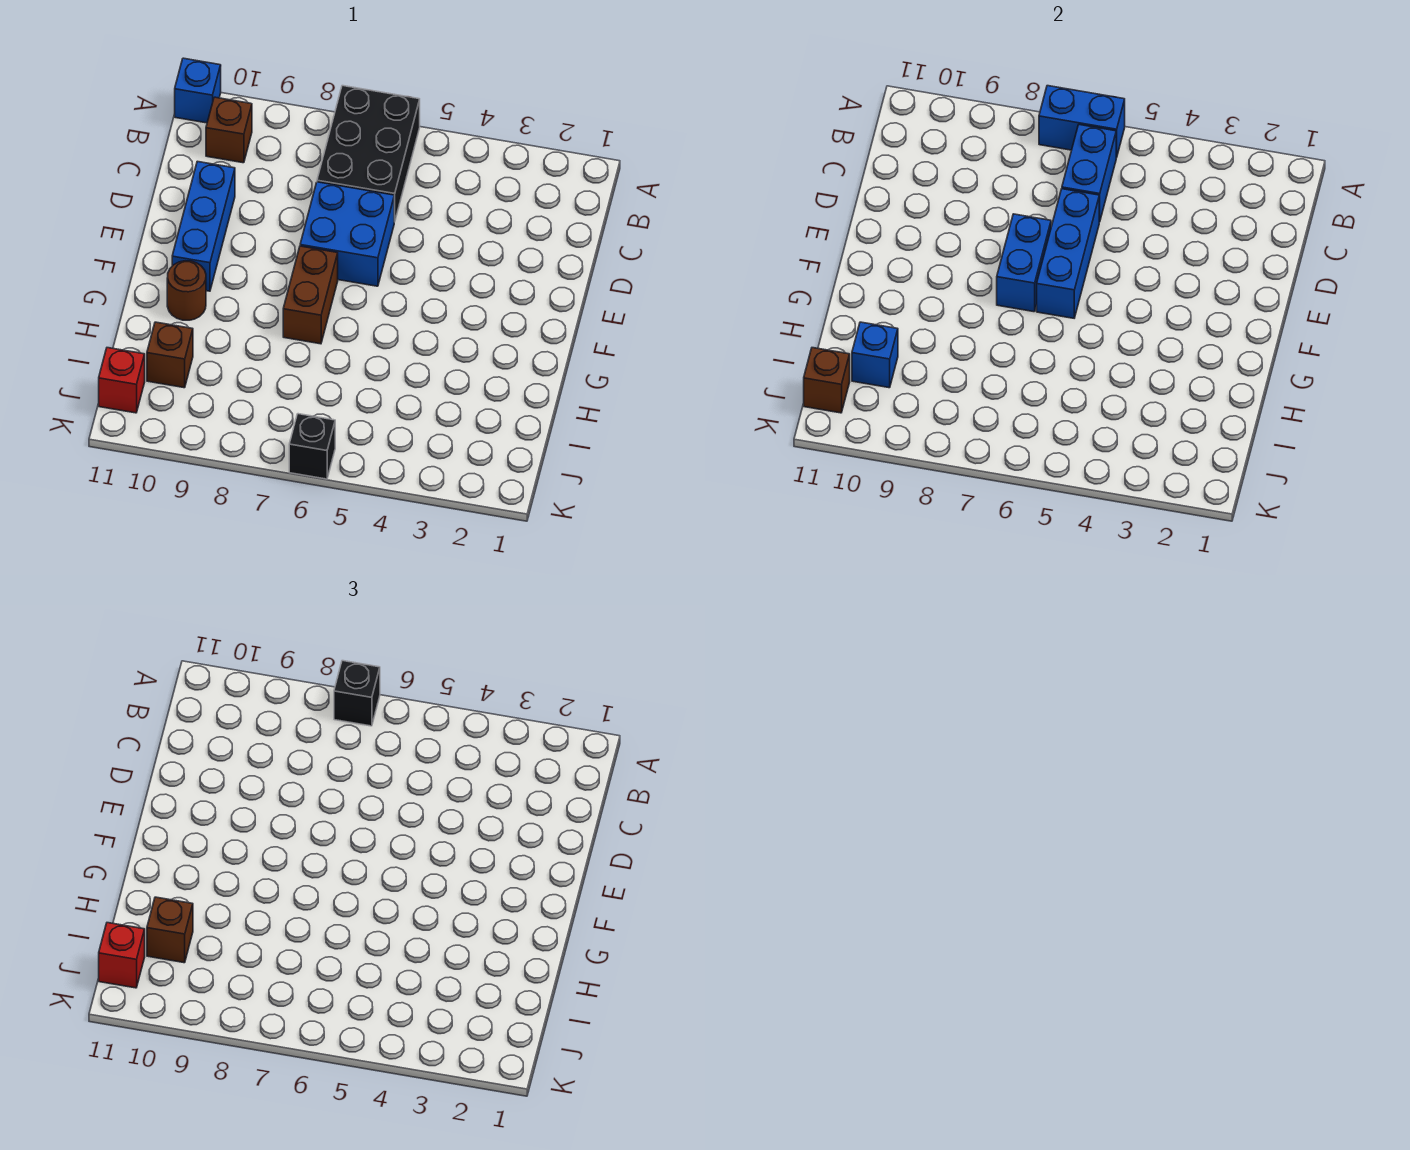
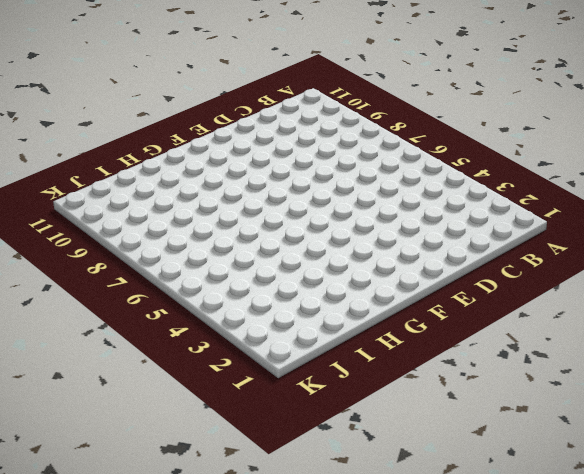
none -> black brick A6:C7 level 1
none -> blue brick A11 level 1
none -> brown brick B10 level 1

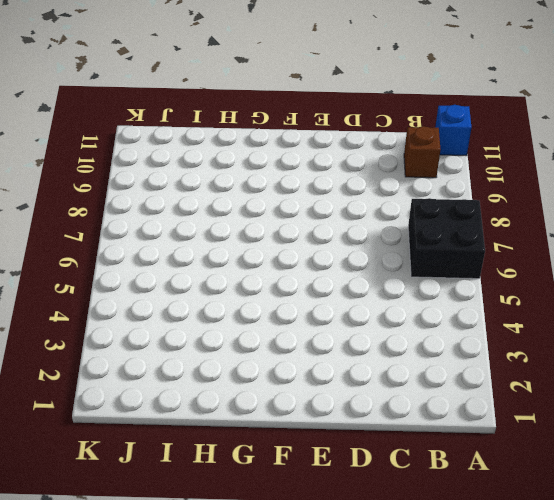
black brick A6:B7 level 1 -> black brick A6:C7 level 1
none -> blue brick D6:E7 level 1
none -> blue brick D10:F10 level 1
none -> brown brick F7:G7 level 1

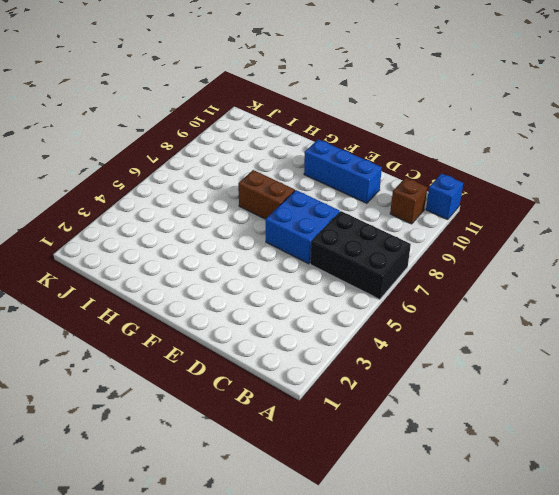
none -> brown round brick G10 level 1
none -> brown brick I10 level 1
none -> red brick J11 level 1

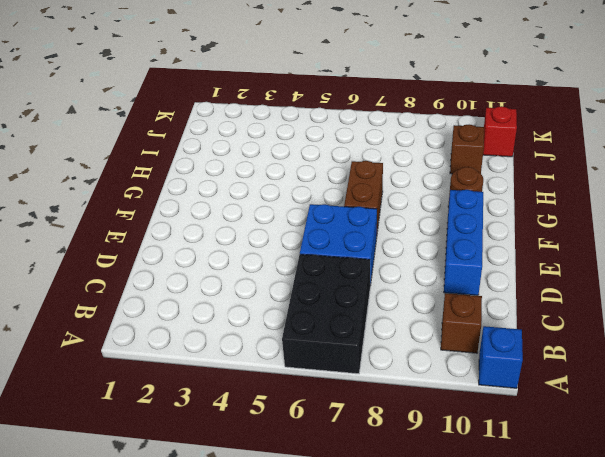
none -> black brick K6 level 1
none -> blue brick A6:A7 level 2
none -> blue brick B6:C6 level 2

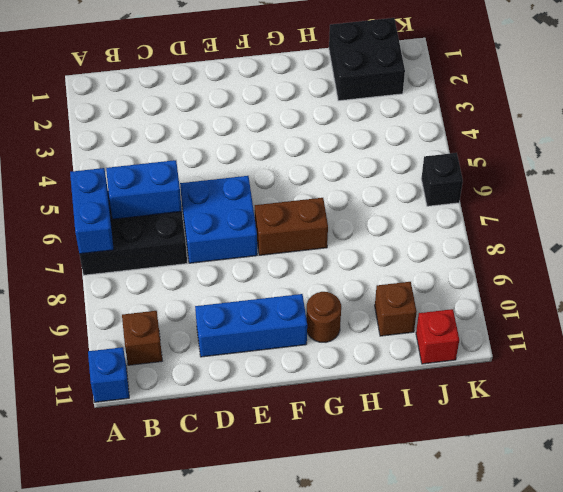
black brick I1:J2 level 1 -> none
none -> blue brick D6:F6 level 2
none -> blue brick E7:F7 level 2
none -> blue brick I10 level 2

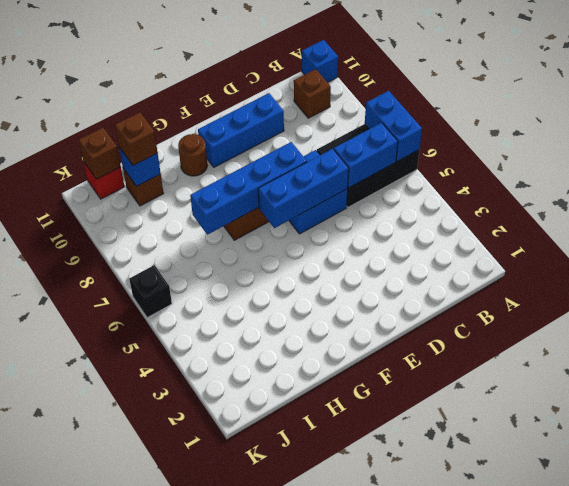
blue brick E7:H7 level 2 -> blue brick E7:F7 level 2
none -> black brick A7 level 3
none -> red brick J11 level 3

